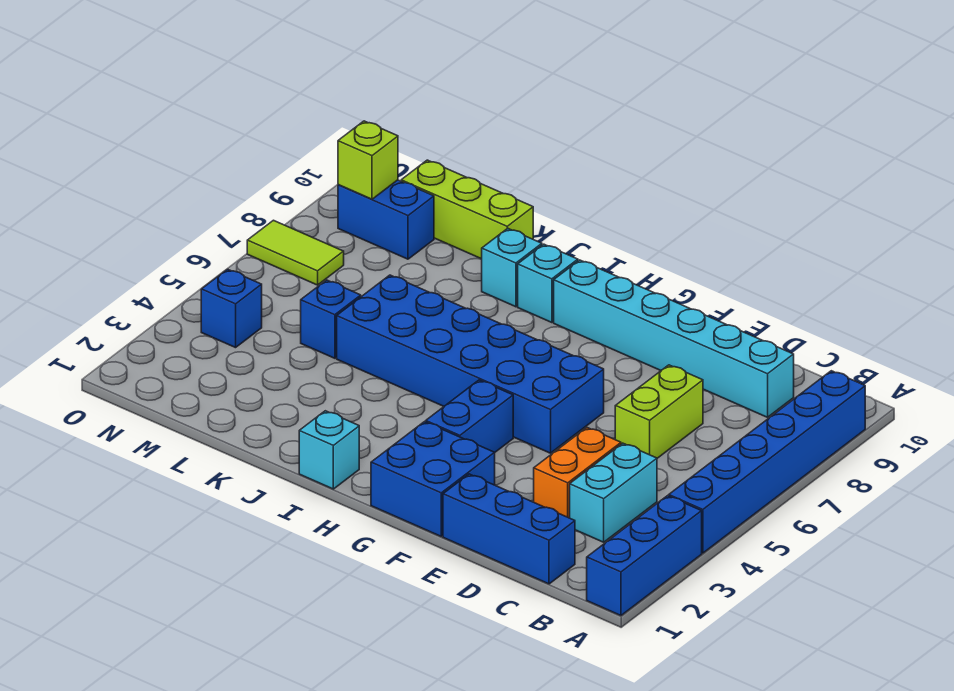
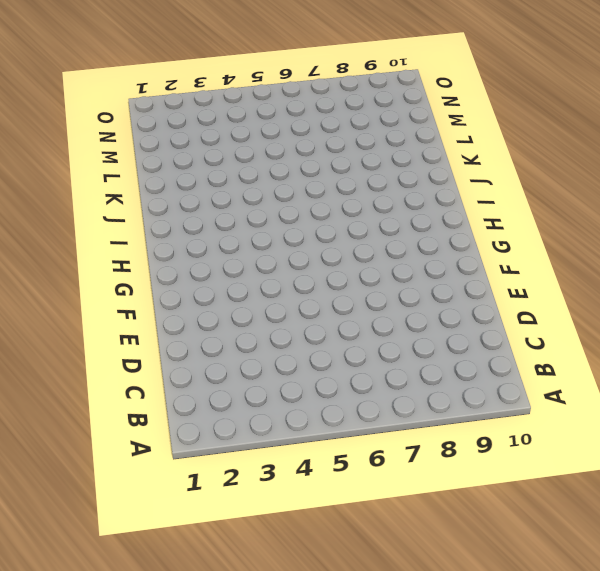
none -> blue brick A1:A3 level 1
none -> blue brick A4:A9 level 1
none -> blue brick C1:E1 level 1

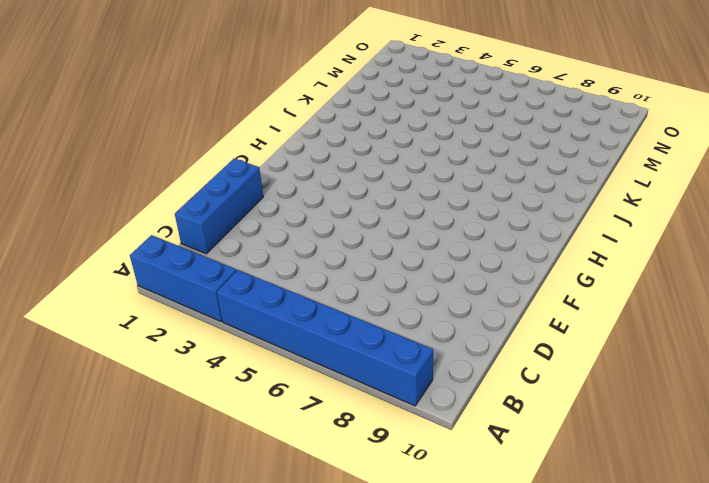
none -> cyan brick C3:C4 level 1
none -> cyan brick C9:H9 level 1
none -> orange brick D3:D4 level 1

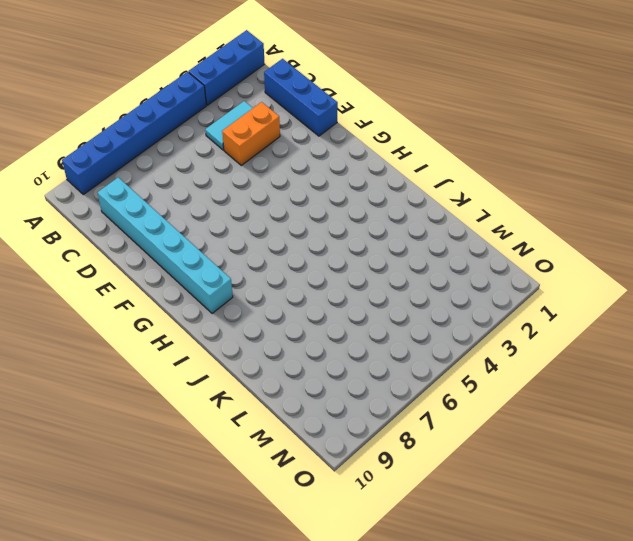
cyan tile C3:C4 level 1 -> cyan brick C3:C4 level 1
none -> lime brick D6:D7 level 1
none -> blue brick F1:G2 level 1
none -> blue brick F5:K6 level 1

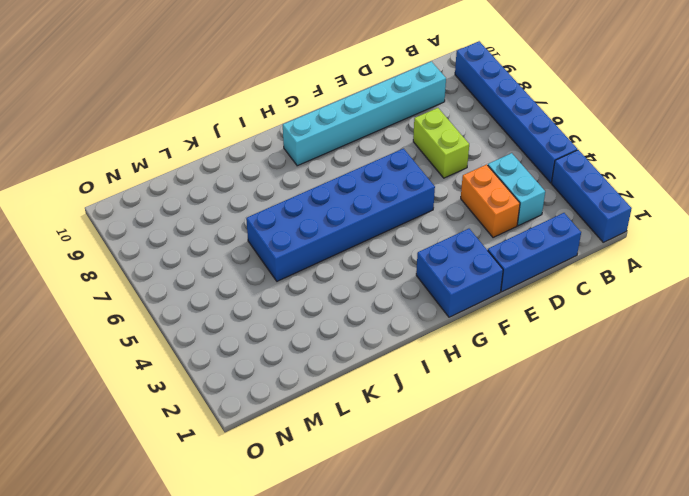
none -> blue brick G3:G4 level 1
none -> cyan brick I1 level 1
none -> cyan brick I9 level 1

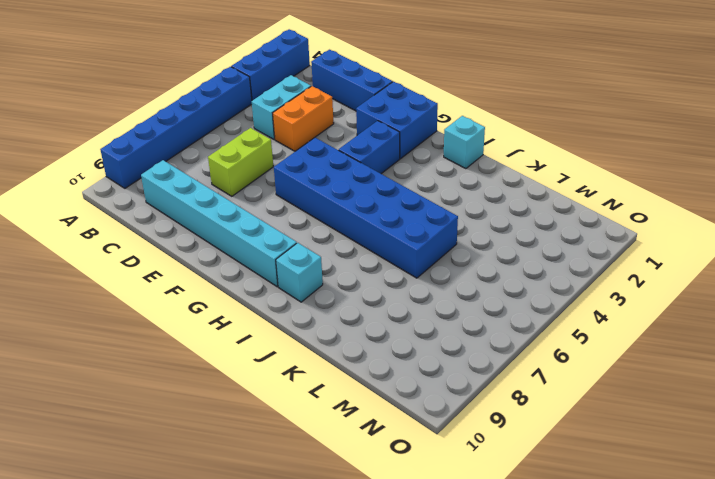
none -> cyan brick J9 level 1
none -> lime brick K10:M10 level 1
none -> blue brick L5 level 1

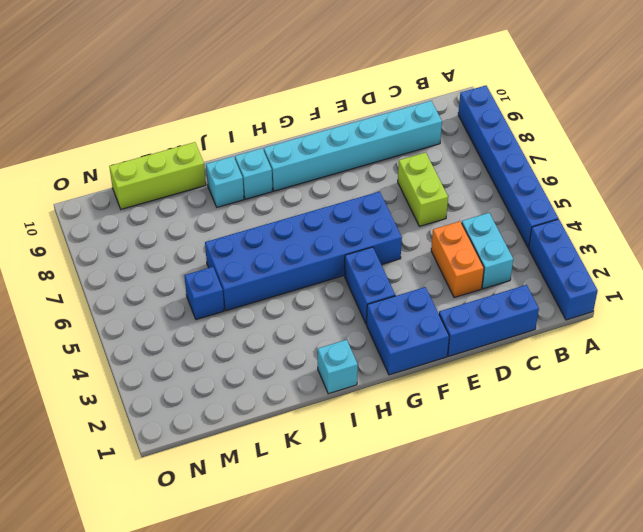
none -> blue brick M9:N9 level 1
none -> blue brick N4 level 1
none -> lime tile N7:O7 level 1

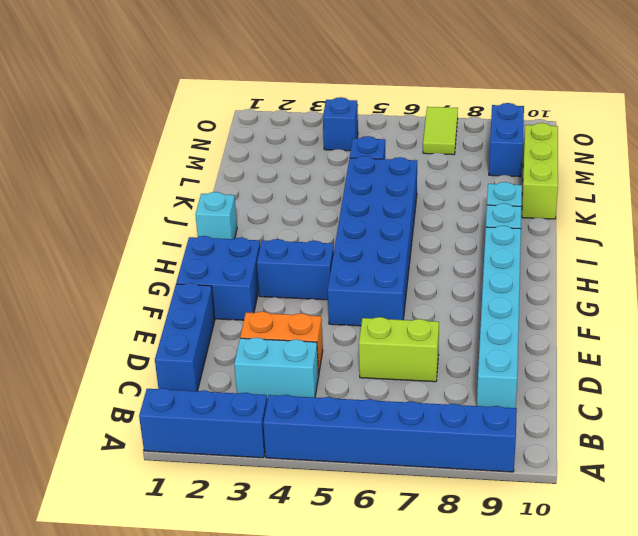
none -> lime brick N9 level 2

